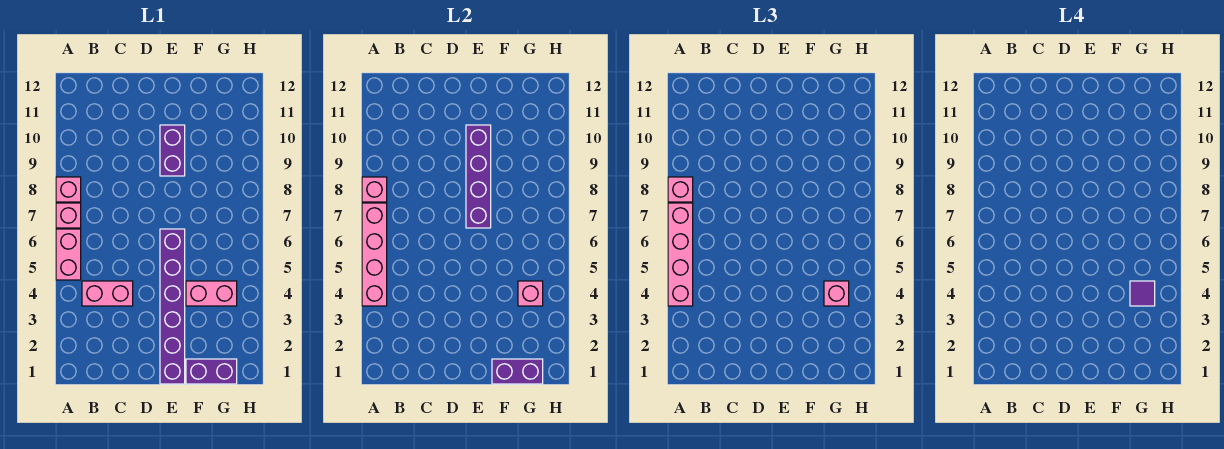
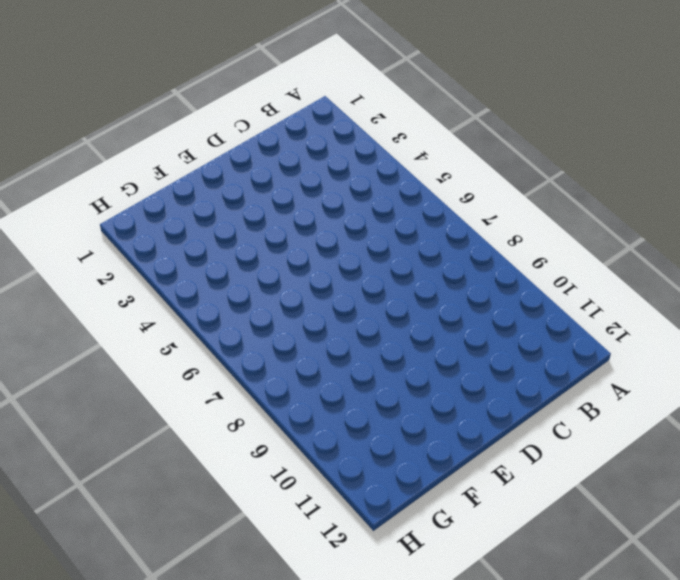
none -> pink brick A5:A6 level 1
none -> pink brick A7 level 1
none -> pink brick A8 level 1

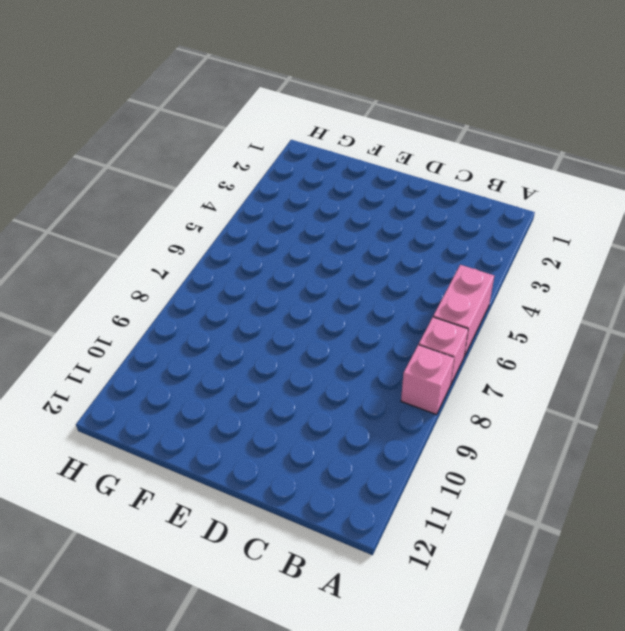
none -> pink brick B4:C4 level 1
none -> purple brick E1:E6 level 1
none -> purple brick E9:E10 level 1

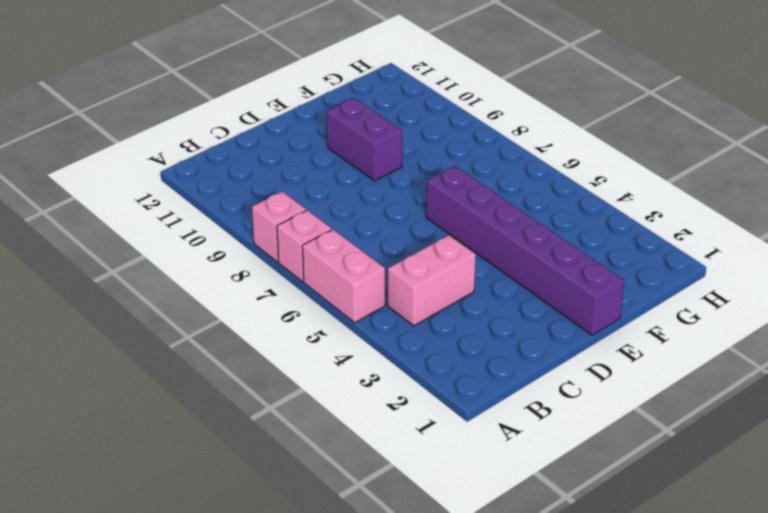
none -> purple brick F1:G1 level 1
none -> pink brick F4:G4 level 1
none -> pink brick A4:A7 level 2

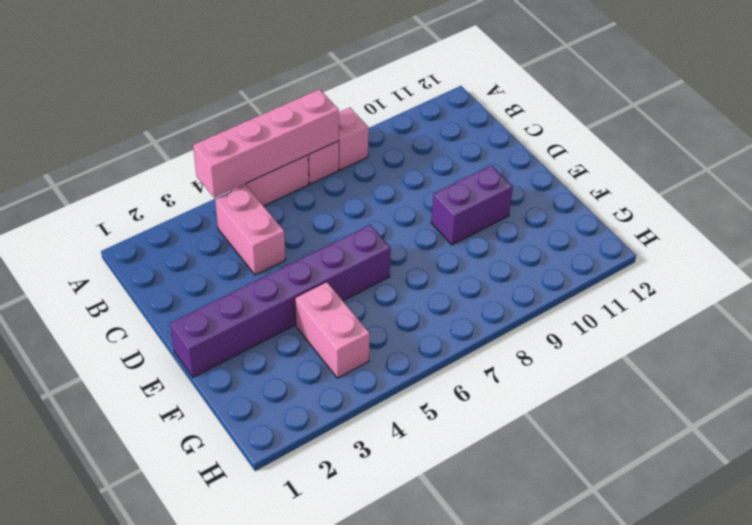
none -> purple brick F1:G1 level 1
none -> pink brick A8 level 2
none -> purple brick E7:E10 level 2

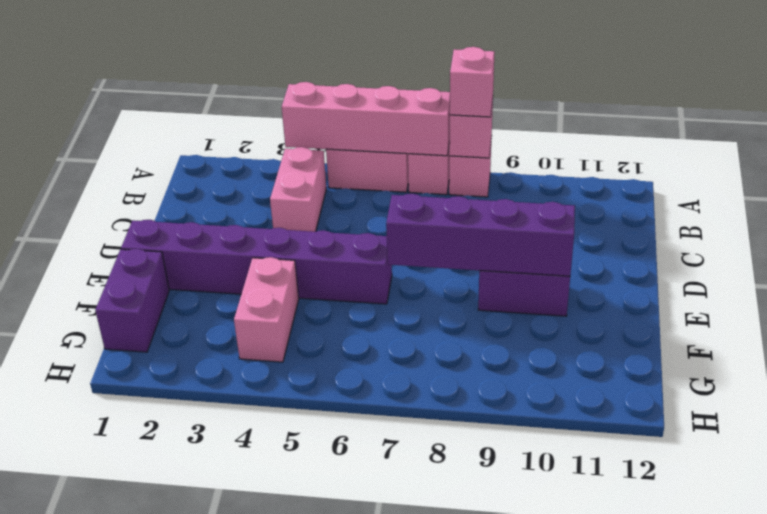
none -> purple brick F1:G1 level 2
none -> pink brick G4 level 2
none -> pink brick A4:A7 level 3

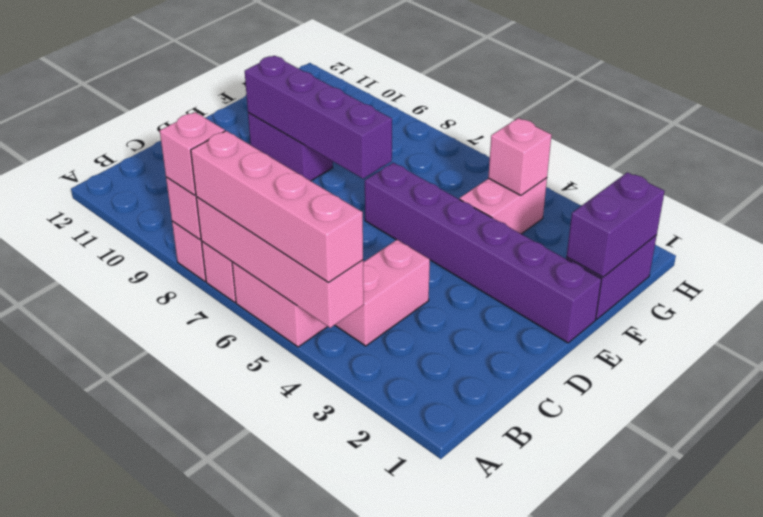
none -> pink brick G4 level 3
none -> purple tile G4 level 4

